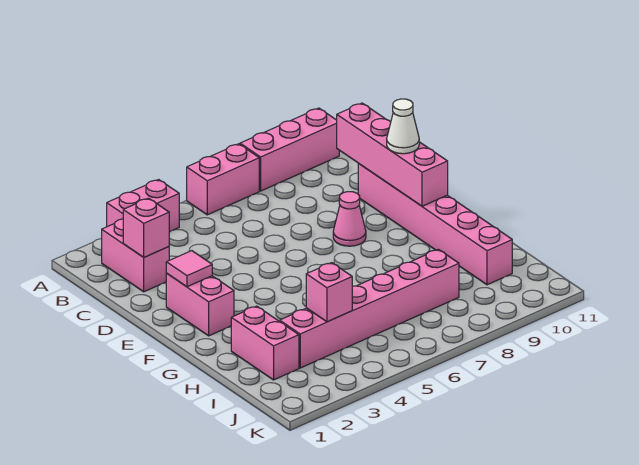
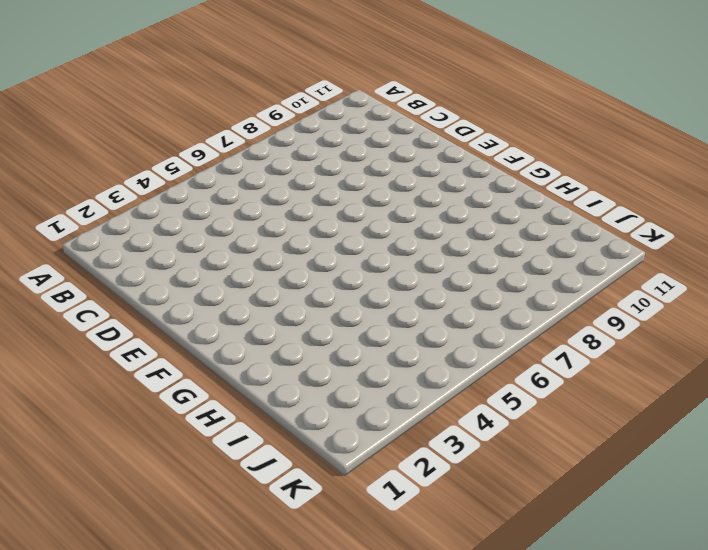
none -> pink brick A3:A4 level 1
none -> pink brick A6:A7 level 1
none -> pink brick A8:A10 level 1

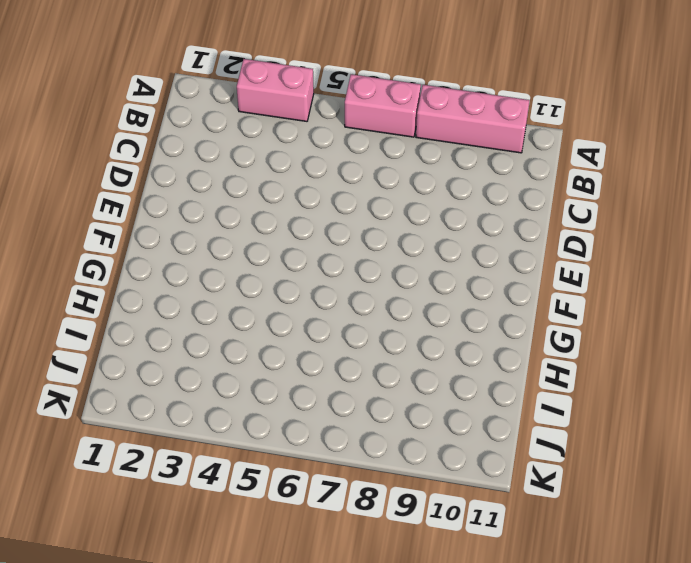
none -> pink brick B2:C2 level 1
none -> pink brick D10:I10 level 1
none -> pink brick E2:F2 level 1

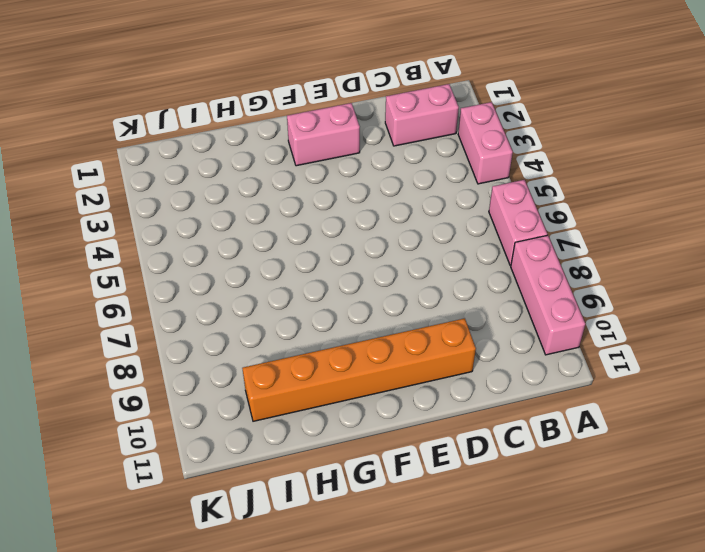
orange brick D10:I10 level 1 -> pink brick D10:I10 level 1
none -> pink cone E8 level 1
none -> pink brick H2:I2 level 1
none -> pink brick I3:I8 level 1

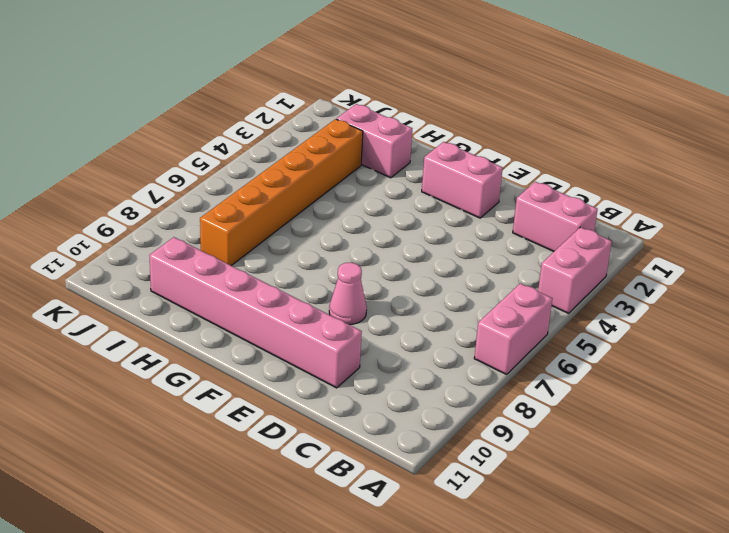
orange brick I3:I8 level 1 -> pink brick I3:I8 level 1
none -> pink brick A8:A10 level 1
none -> pink brick C2 level 2
none -> pink brick C10:F10 level 2

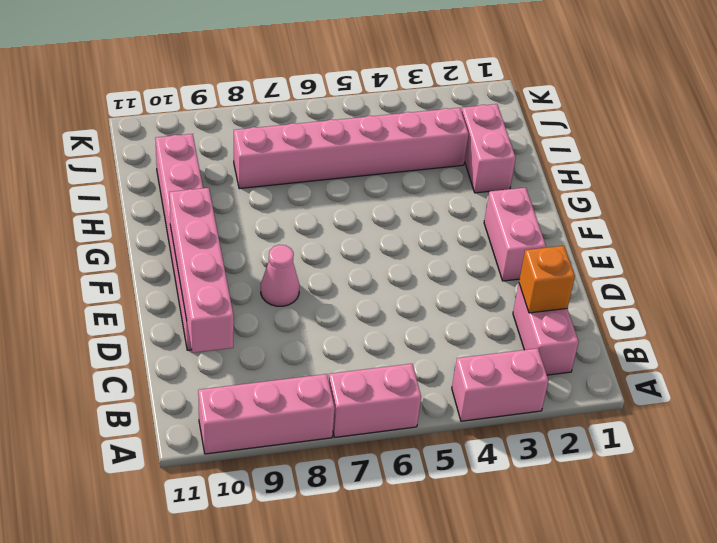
orange brick C2 level 2 -> pink brick C2 level 2
none -> pink tile E2 level 2
none -> pink brick I4 level 2
none -> white cone E10 level 3

